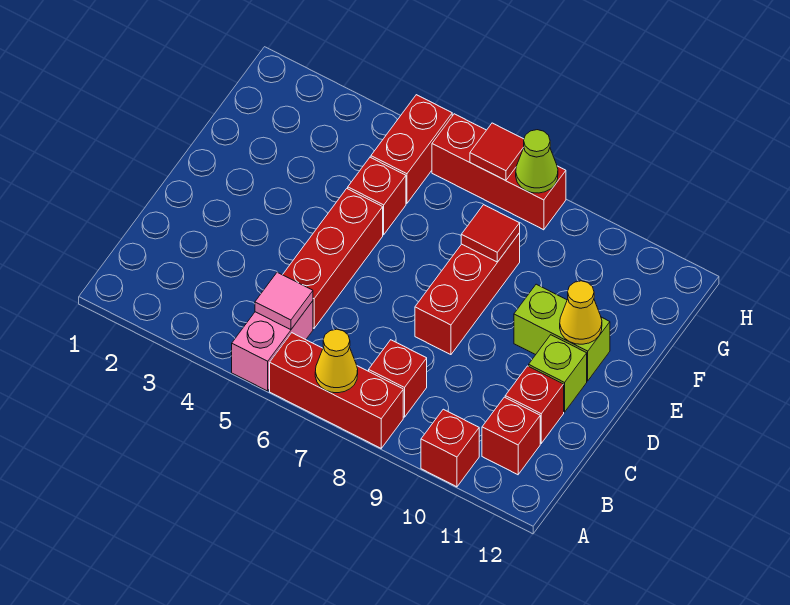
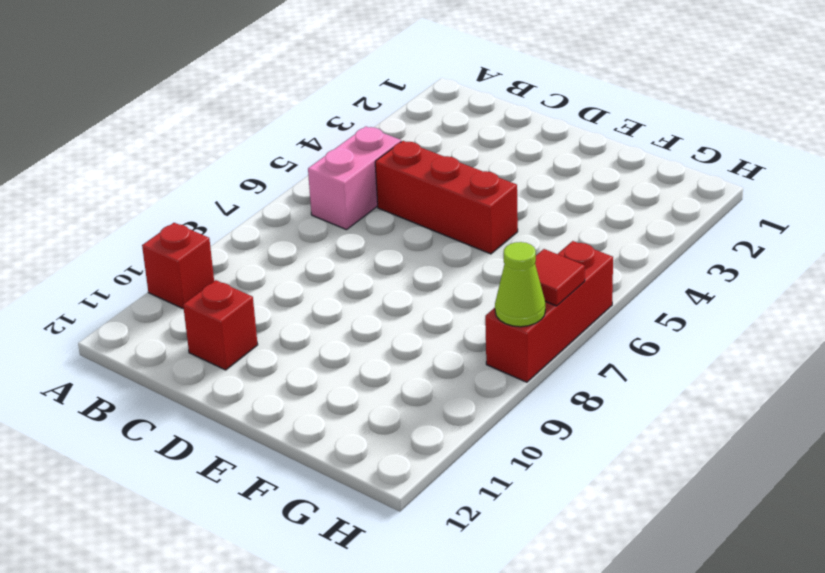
pink brick B5:B6 level 1 -> pink brick A5:B5 level 1
none -> red brick A6:A8 level 1
none -> red brick B8 level 1
none -> red brick B11 level 1

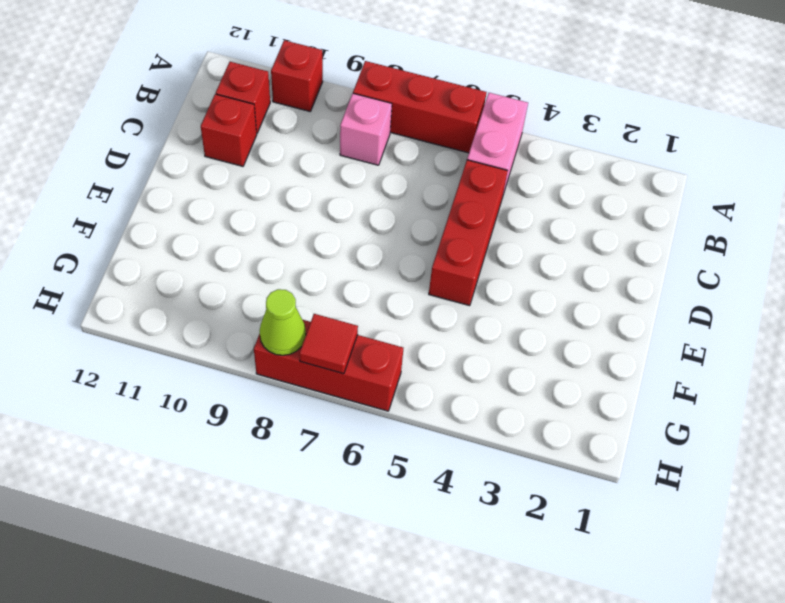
pink brick B8 level 1 -> red brick B8 level 1
none -> red brick D8:F8 level 1
none -> lime brick D11 level 1
none -> lime brick E10:E11 level 1

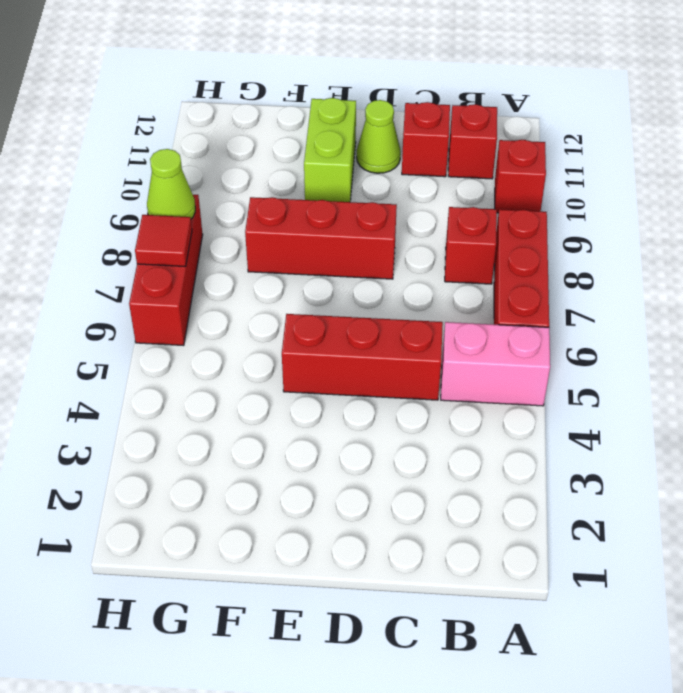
lime cone D11 level 1 -> lime brick D11 level 1
none -> red brick F5 level 1
none -> red brick G5:H5 level 1
none -> yellow cone A7 level 2

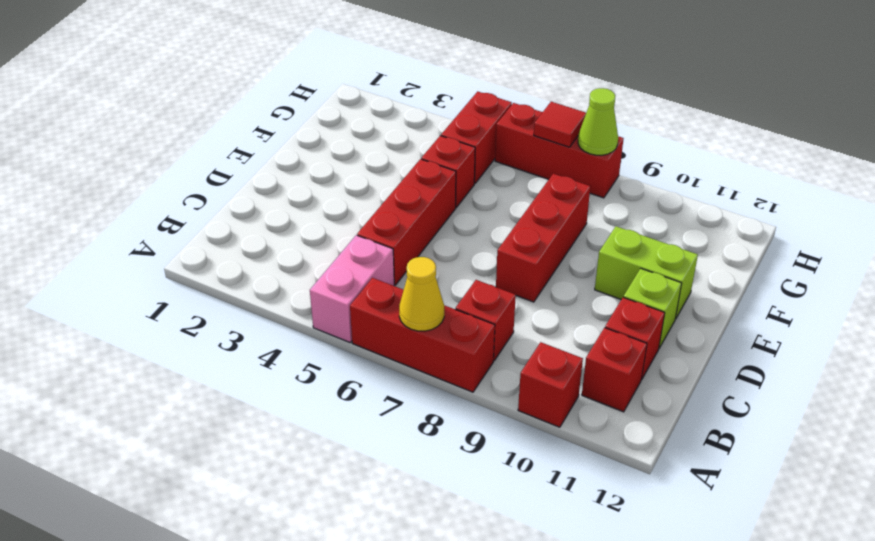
none -> pink tile B5 level 2
none -> yellow cone E11 level 2
none -> red tile F8 level 2

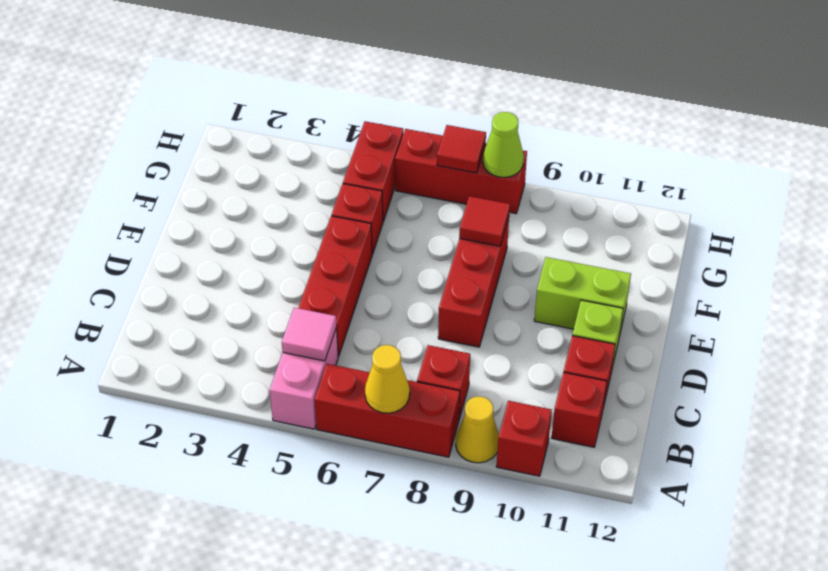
yellow cone A9 level 1 -> yellow cone E11 level 2

